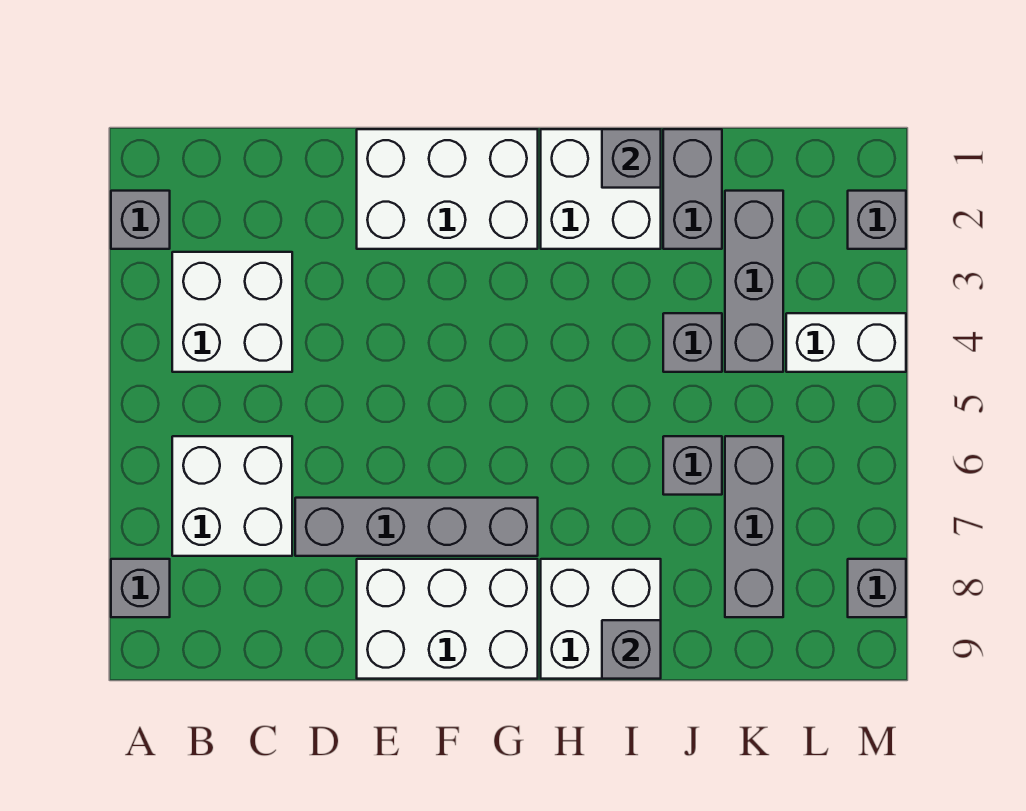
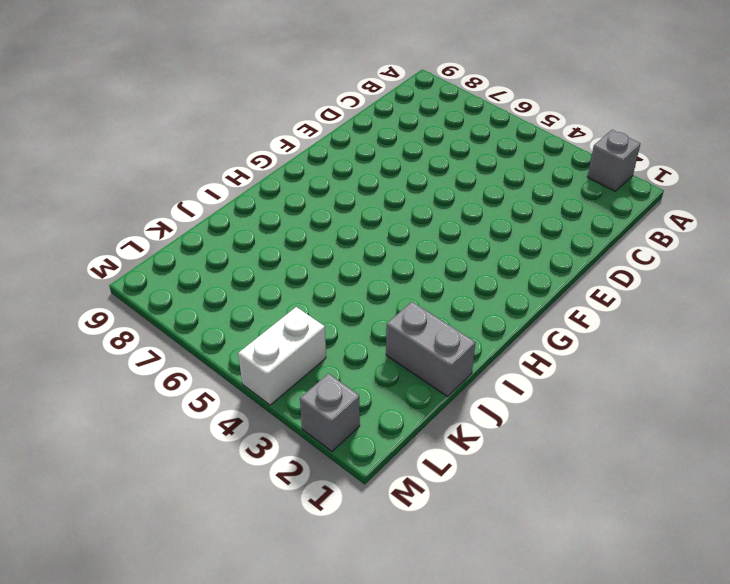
none -> grey brick A8 level 1
none -> white brick B3:C4 level 1
none -> white brick B6:C7 level 1

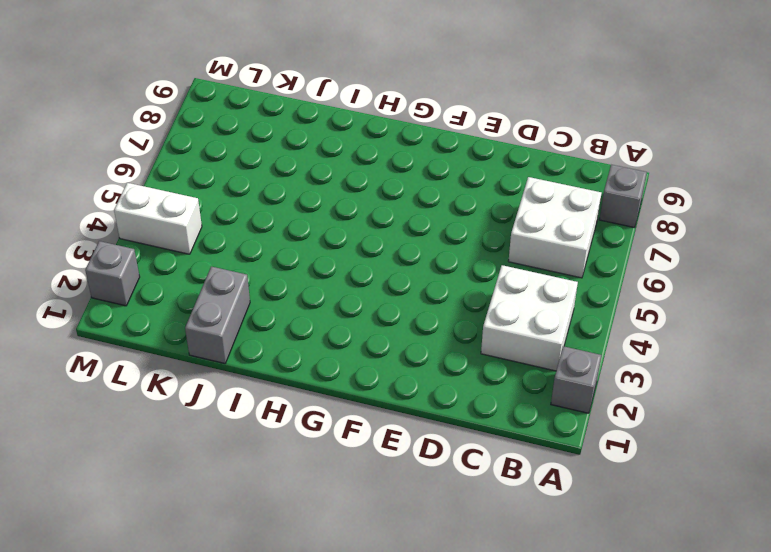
none -> grey brick D7:G7 level 1
none -> white brick E1:G2 level 1
none -> white brick E8:G9 level 1

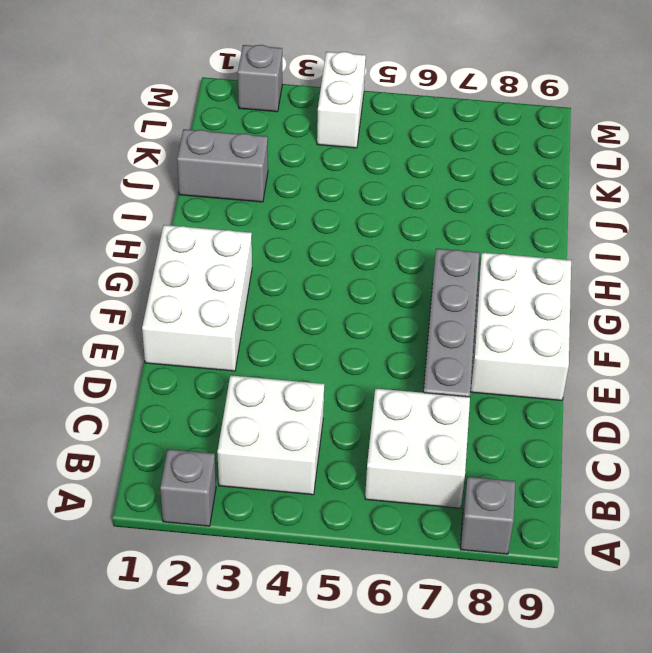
none -> white brick H1:I2 level 1
none -> white brick H8:I9 level 1
none -> grey brick J4 level 1

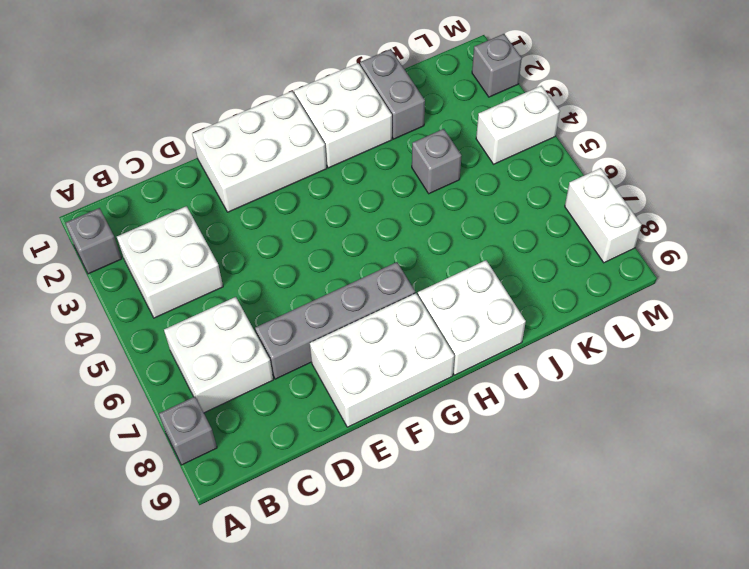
white brick M7:M8 level 1 -> grey brick M8 level 1
none -> grey brick J6 level 1
none -> grey brick K2:K4 level 1
none -> grey brick K6:K8 level 1

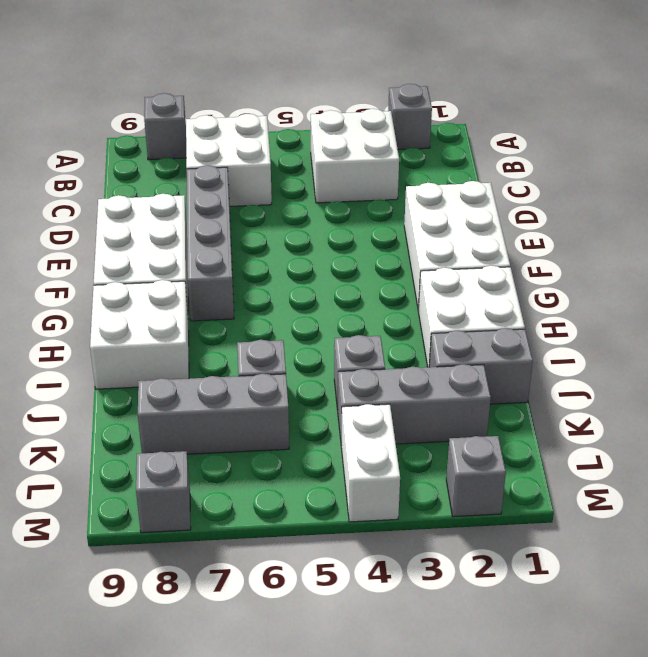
none -> grey brick I1 level 2
none -> grey brick I9 level 2

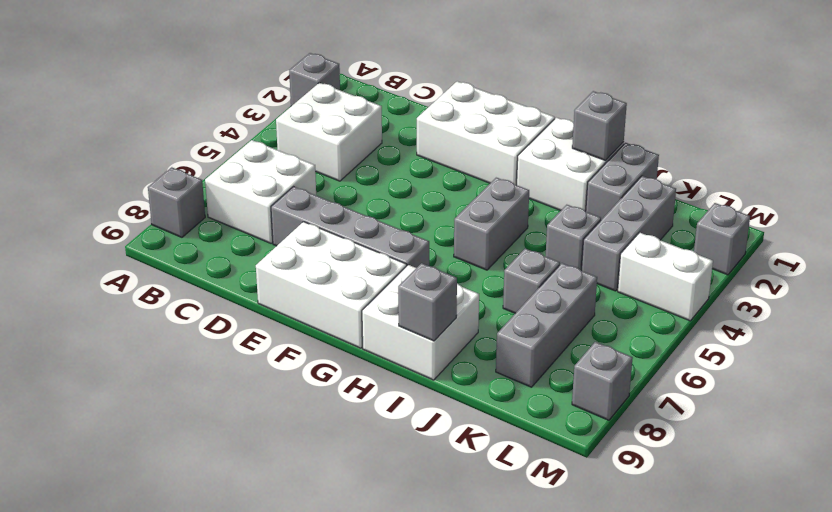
grey brick H4:H5 level 1 -> none

